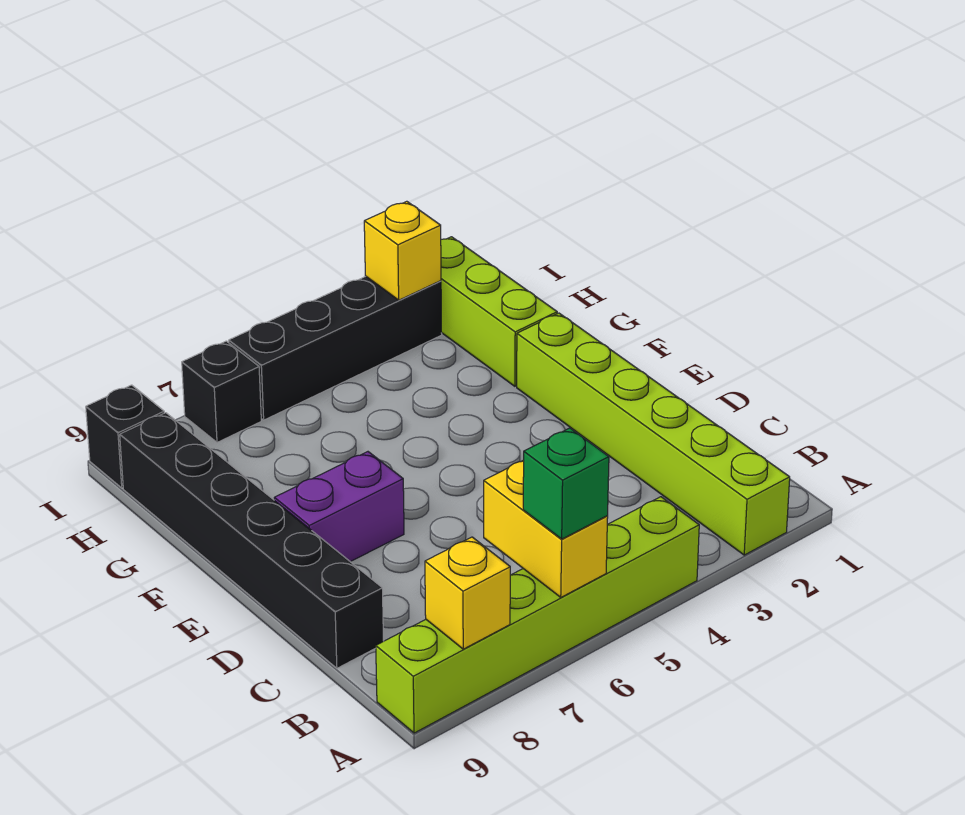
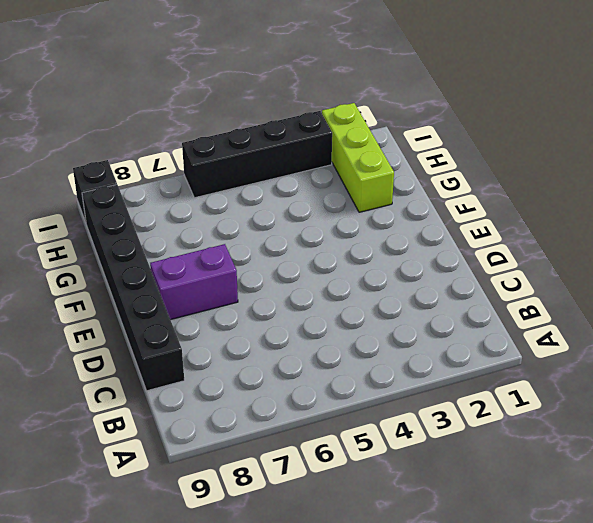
none -> lime brick A2:F2 level 1
none -> lime brick A4:A9 level 1
none -> black brick I7 level 1

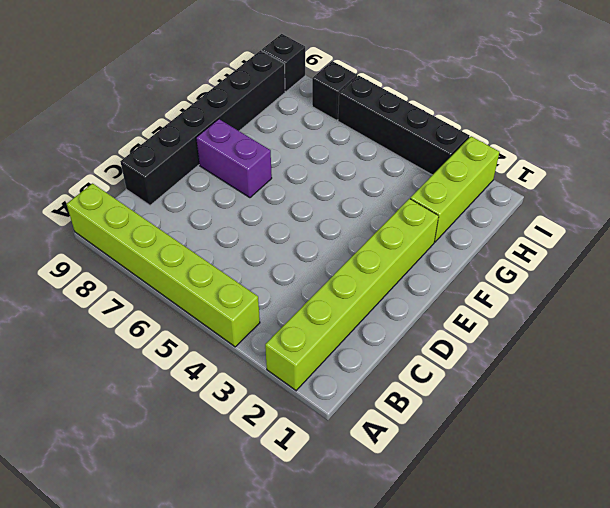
none -> yellow brick A6:B6 level 2
none -> yellow brick A8 level 2
none -> yellow brick I3 level 2

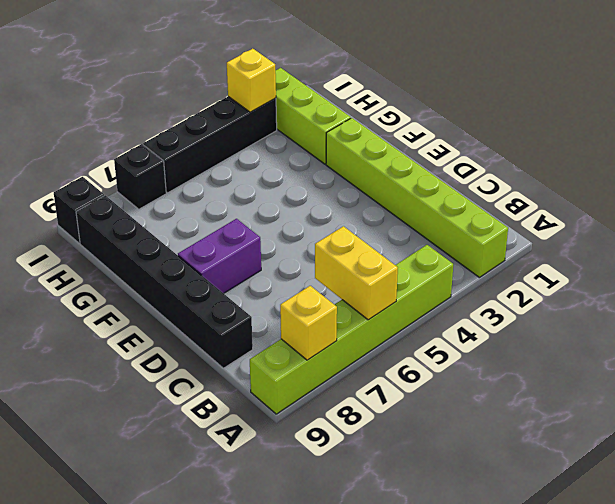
none -> green brick A6 level 3

